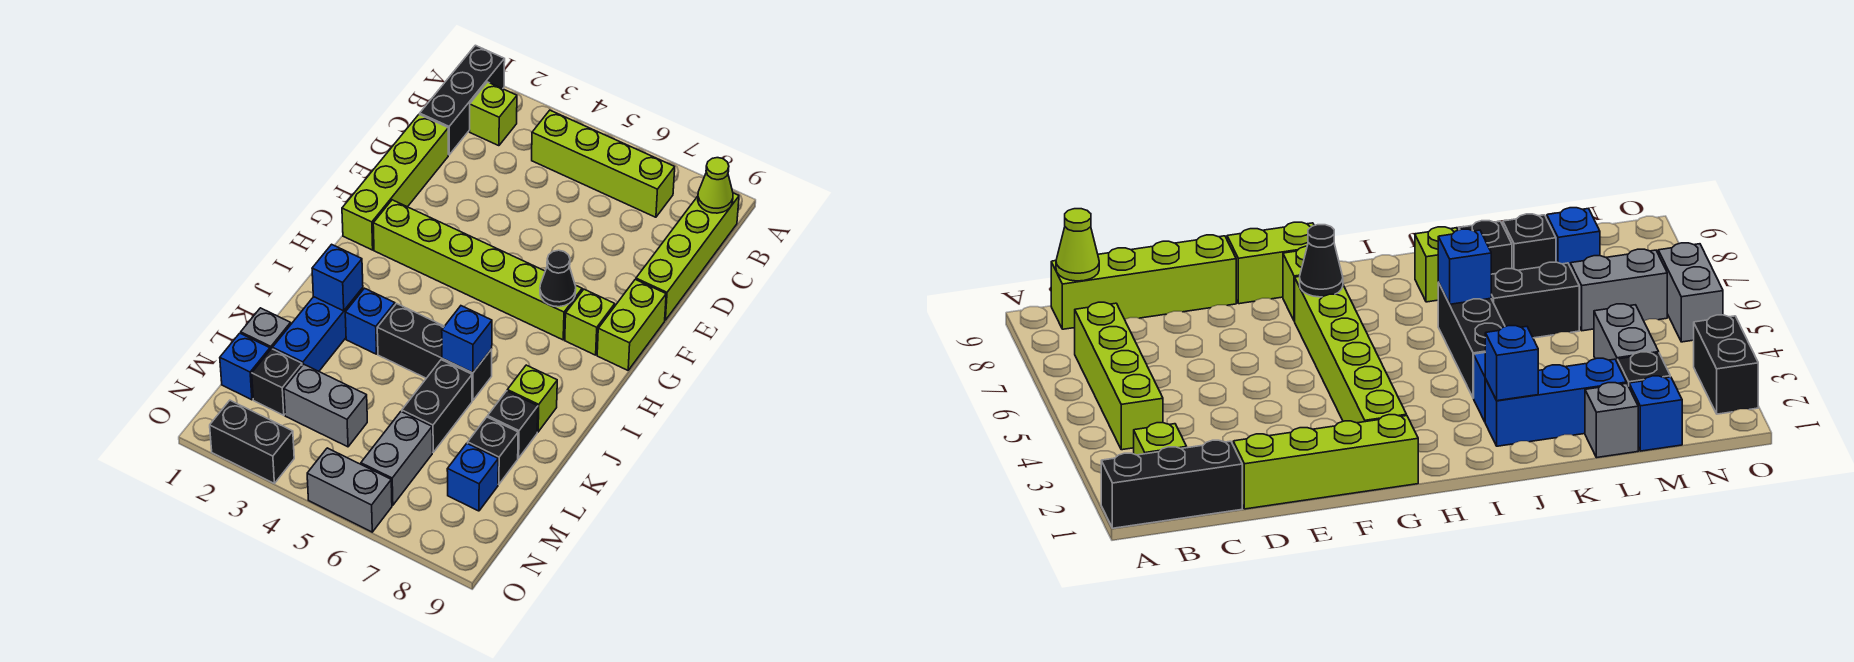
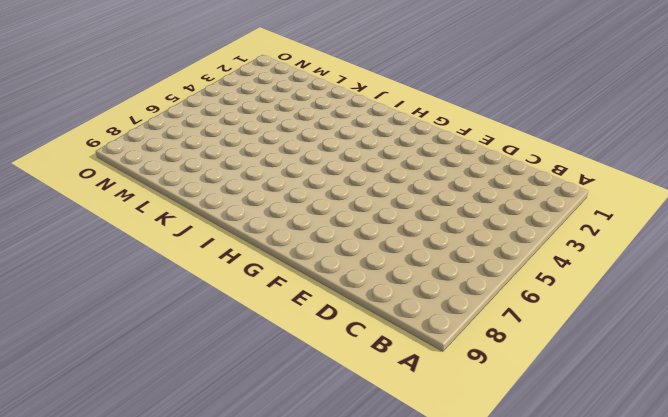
none -> black brick A1:C1 level 1
none -> lime brick B2 level 1
none -> lime brick B4:B7 level 1

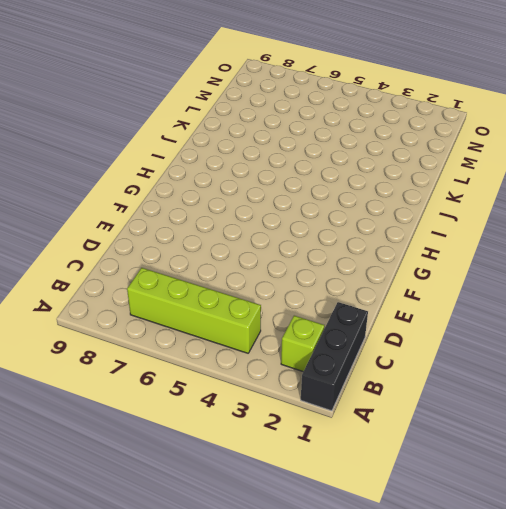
none -> lime brick B9:E9 level 1
none -> lime brick D1:G1 level 1
none -> lime brick F9:G9 level 1

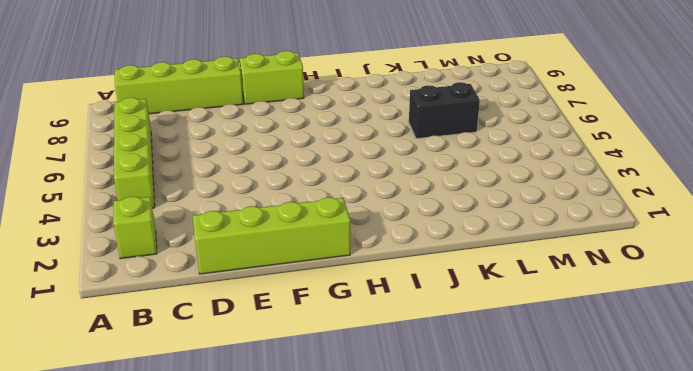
none -> black brick A1:C1 level 1
none -> lime brick G2:G7 level 1
none -> lime brick G8 level 1

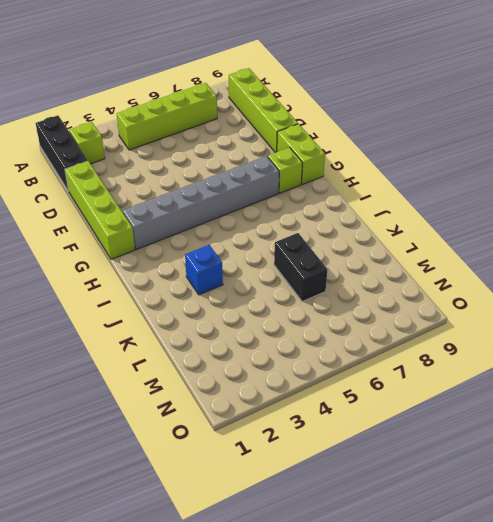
grey brick G2:G7 level 1 -> lime brick G2:G7 level 1
none -> blue brick J2:L2 level 1
none -> black brick J4:J6 level 1
none -> lime brick J8 level 1

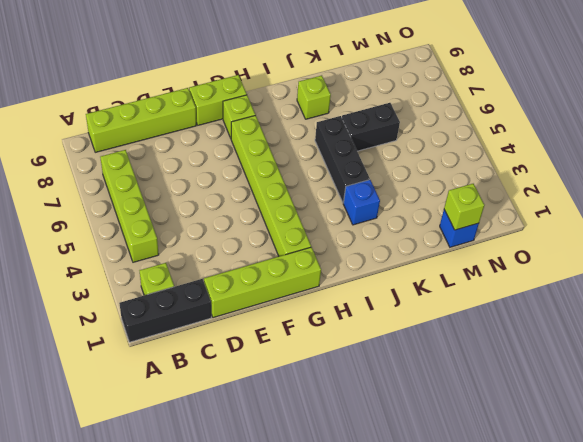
lime brick M1 level 2 -> none
none -> blue brick J2:L2 level 1
none -> black brick K8 level 1
none -> grey brick L1 level 1

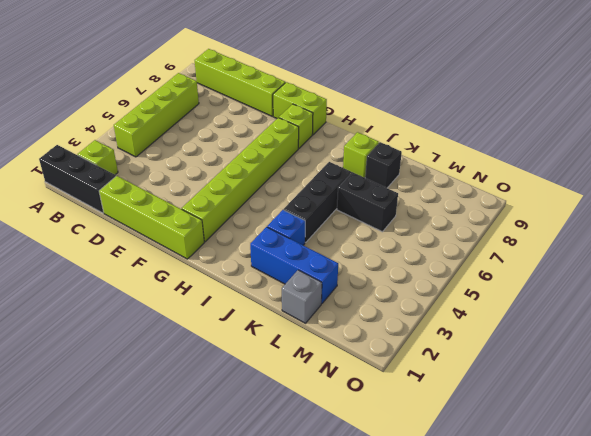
none -> black brick L8 level 1
none -> blue brick M1 level 1
none -> black brick M2 level 1

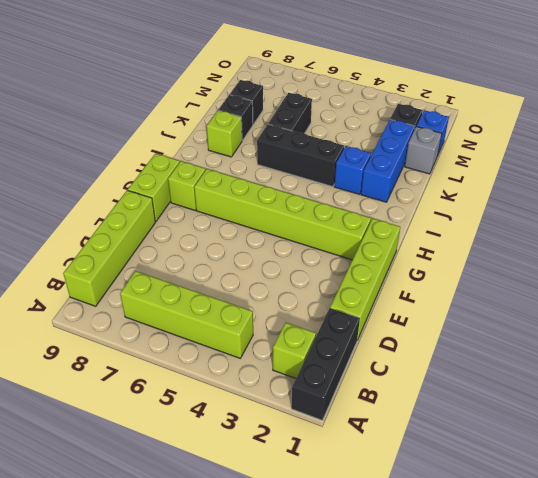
none -> grey brick M3:M4 level 1
none -> grey brick M6:N6 level 1
none -> blue brick M8 level 1

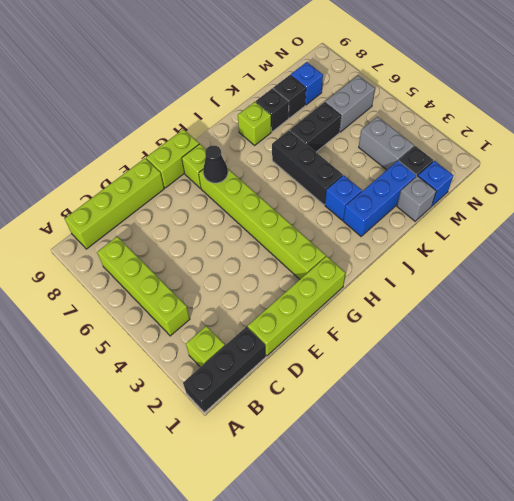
none -> black brick O2:O3 level 1
none -> grey brick O5:O6 level 1
none -> lime cone B9 level 2

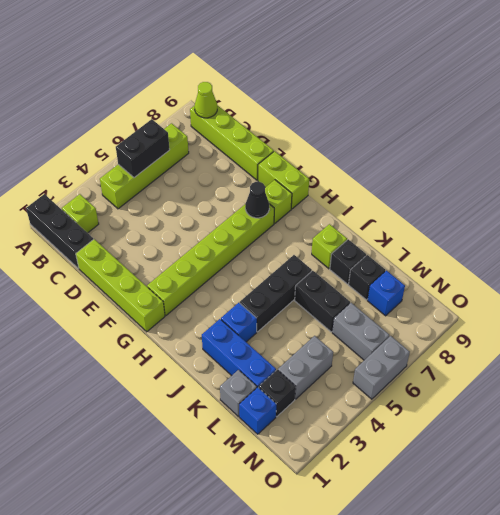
black brick B5:B6 level 2 -> black brick O2:O3 level 1
none -> blue brick J2 level 2
none -> blue brick J6 level 2

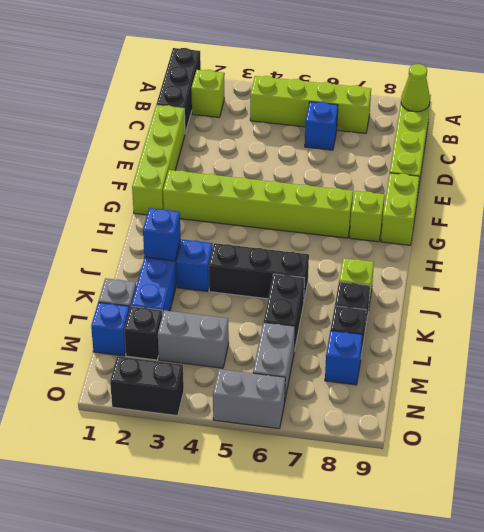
blue brick C6 level 1 -> blue brick J6 level 2
none -> black cone G7 level 2

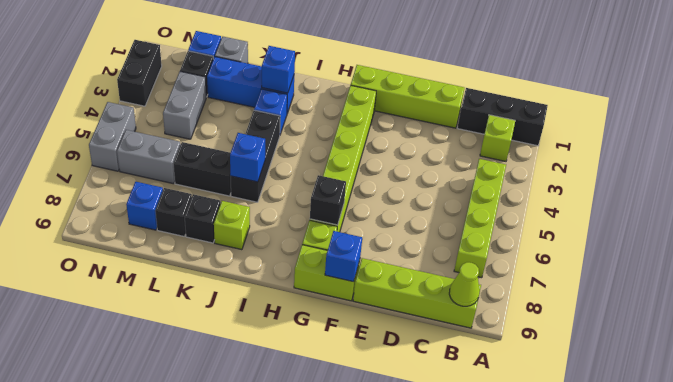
blue brick F9 level 2 -> none
black brick G7 level 2 -> black cone G7 level 2

